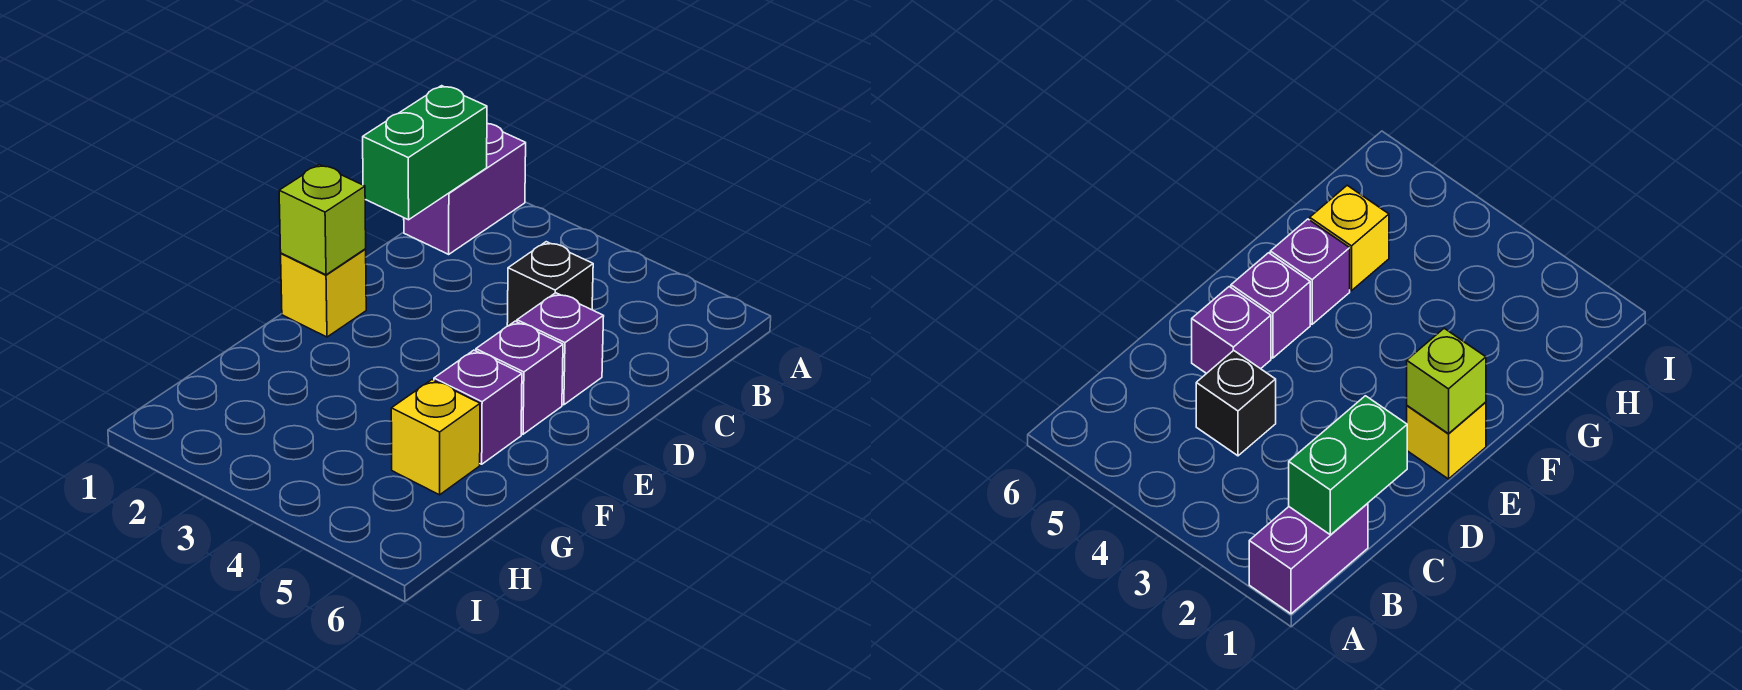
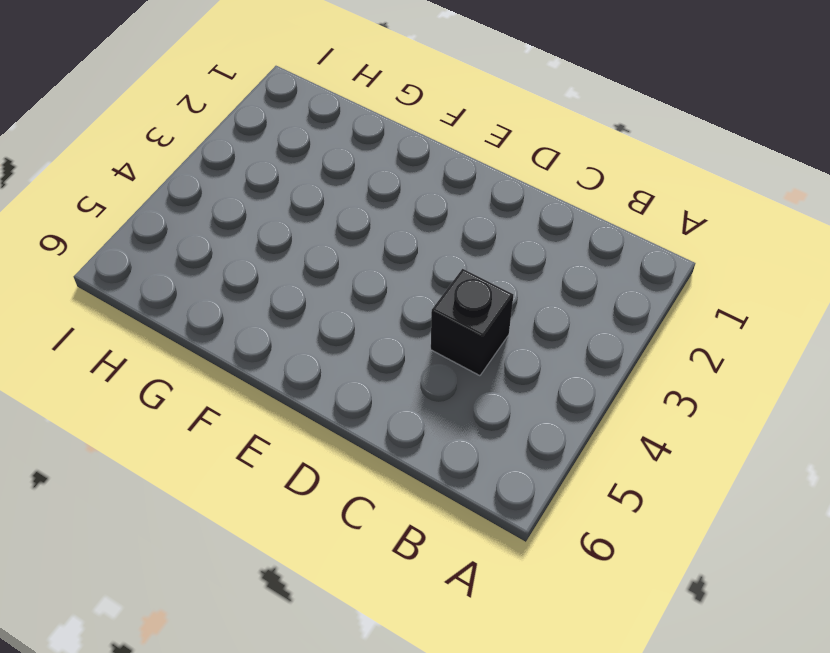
none -> purple brick A1:B1 level 1
none -> purple brick D5 level 1

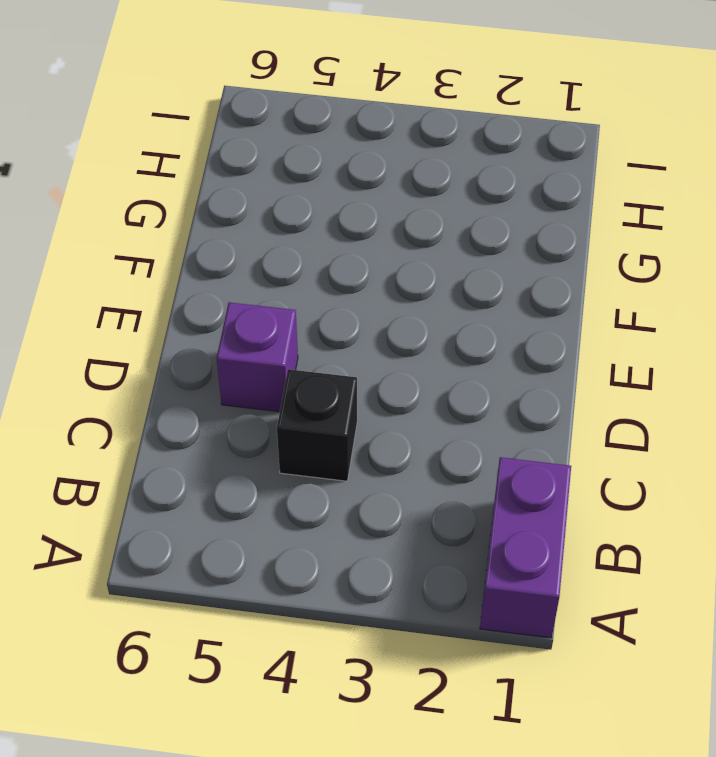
none -> yellow brick E1 level 1
none -> purple brick E5 level 1

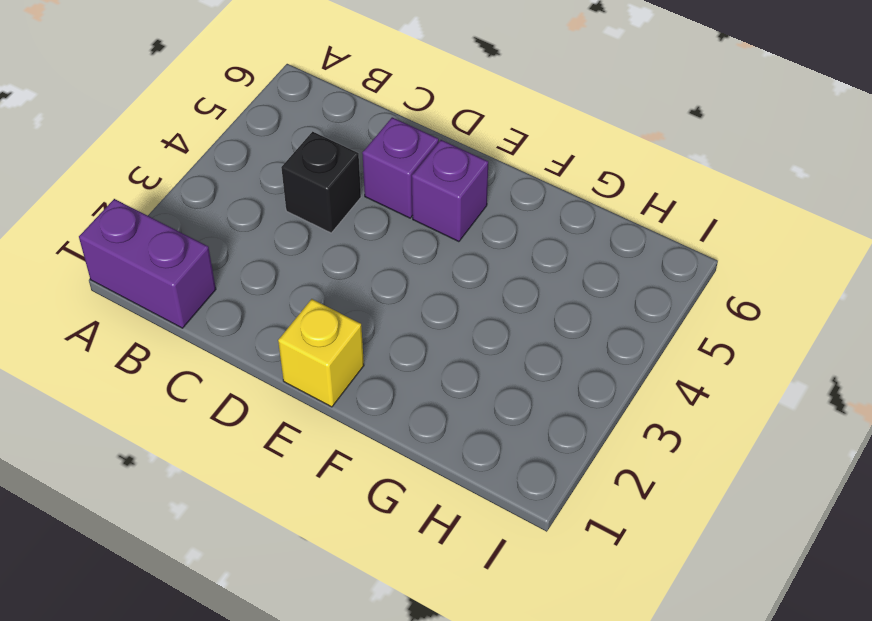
none -> purple brick F5 level 1
none -> yellow brick G5 level 1

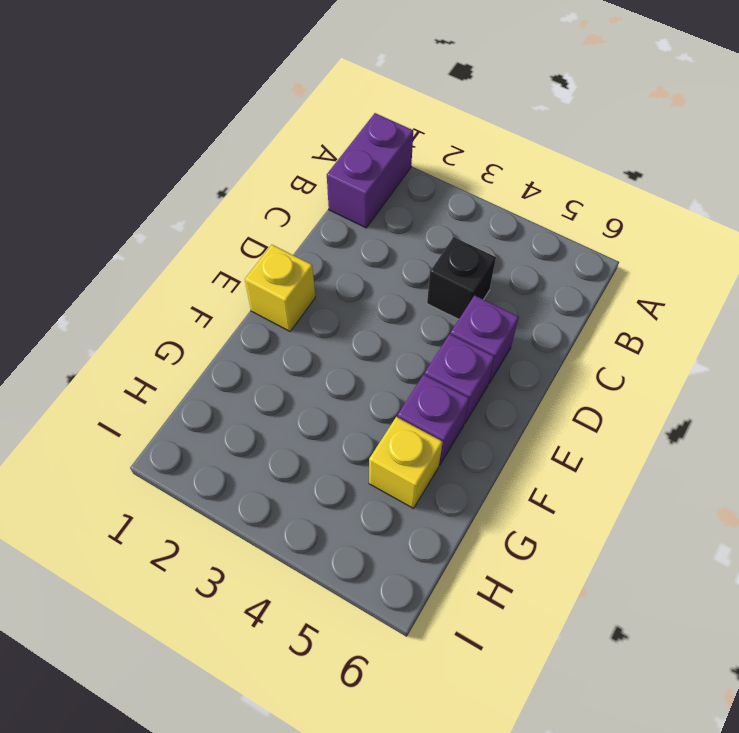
none -> green brick B1:C1 level 2
none -> lime brick E1 level 2

